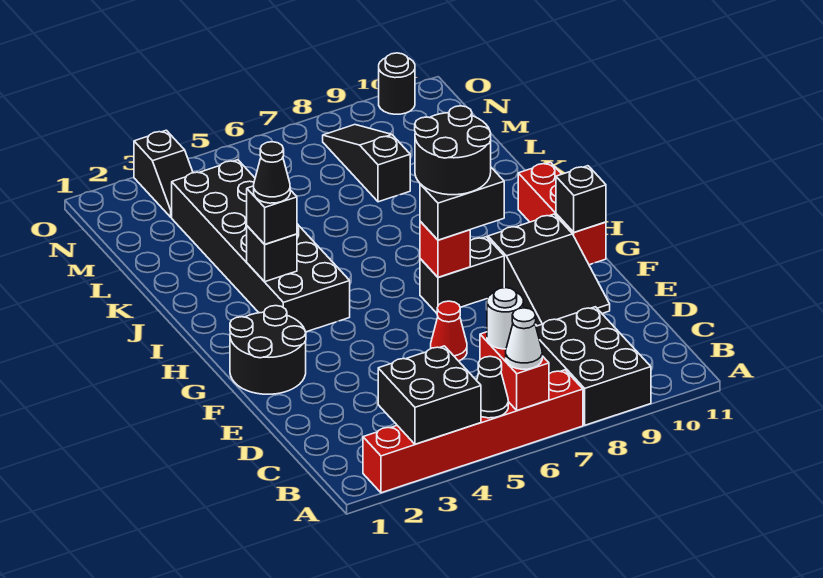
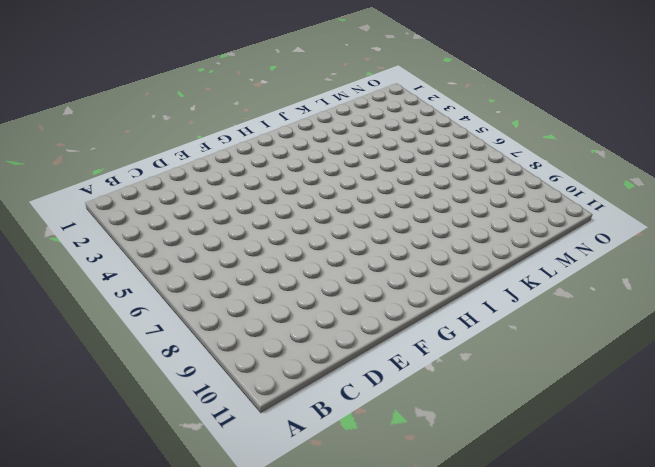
none -> red brick A2:A7 level 1
none -> black brick A8:C9 level 1
none -> red cone E6 level 1

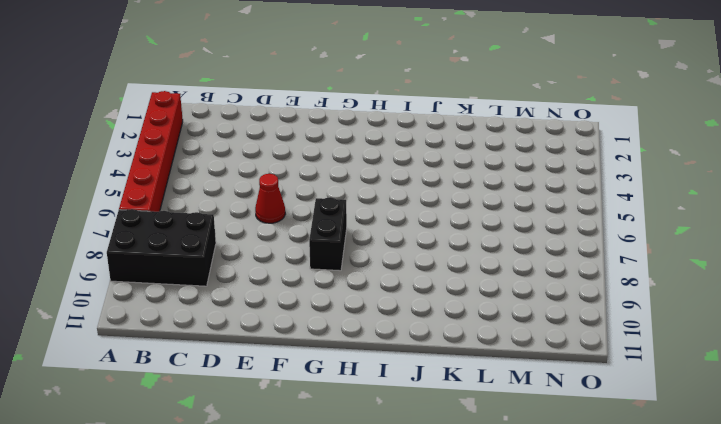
none -> black slope E9:G10 level 1 top G
none -> black round brick F1:G2 level 1
none -> red brick G11:I11 level 1

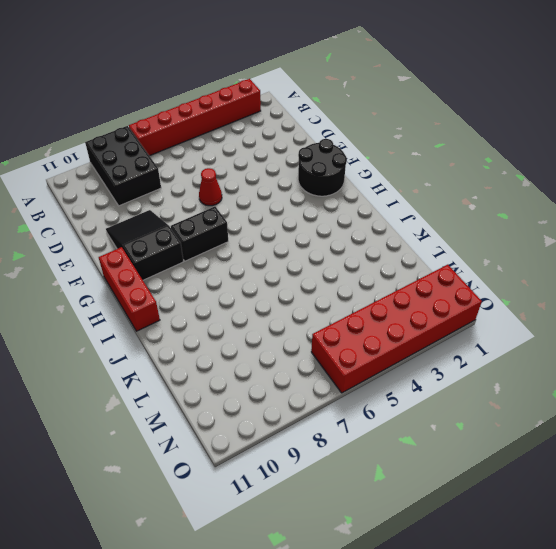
red brick N1:O6 level 1 -> black slope N3:O3 level 1 top O
none -> black brick H3:M4 level 1
none -> black slope L8:N8 level 1 top L
none -> black round brick O10 level 1

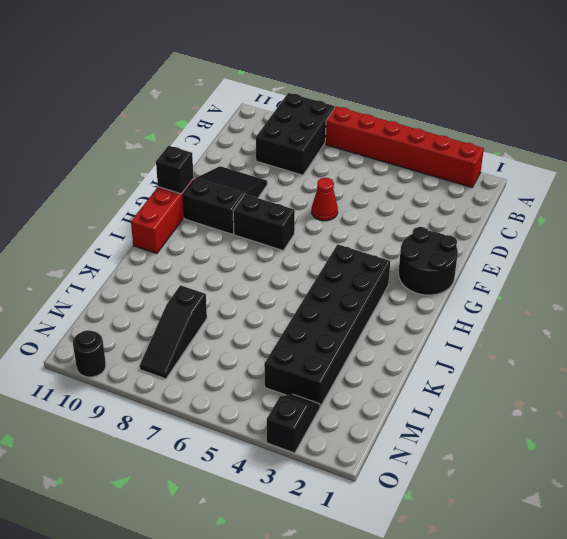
none -> black brick A3:B4 level 2
none -> black cone A5 level 2
none -> red brick A6:B6 level 2

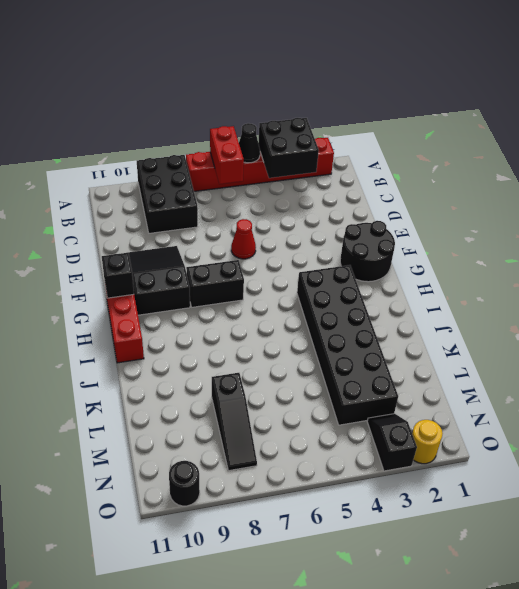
yellow round brick O2 level 1 -> none
none -> red brick G7 level 2
none -> black brick I3 level 2
none -> white cone A6 level 3

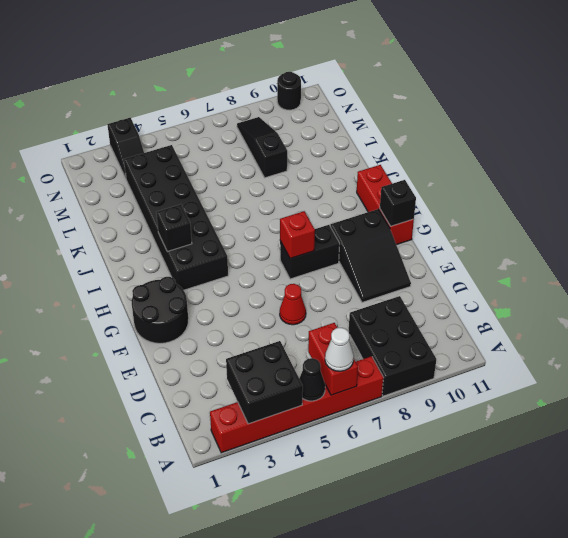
none -> white round brick B6 level 3
none -> black brick G7:G8 level 3
none -> black brick I3 level 3

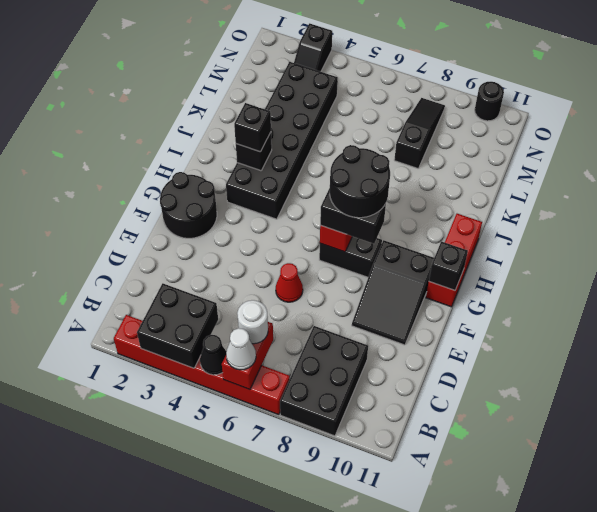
none -> black cone I3 level 4

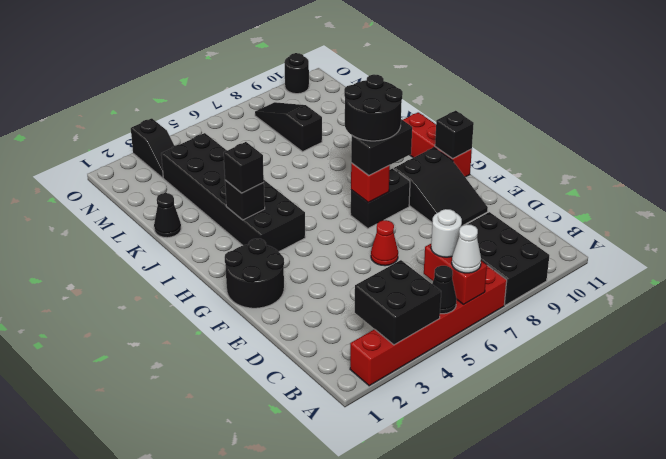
black cone K1 level 1 -> black cone I3 level 4

